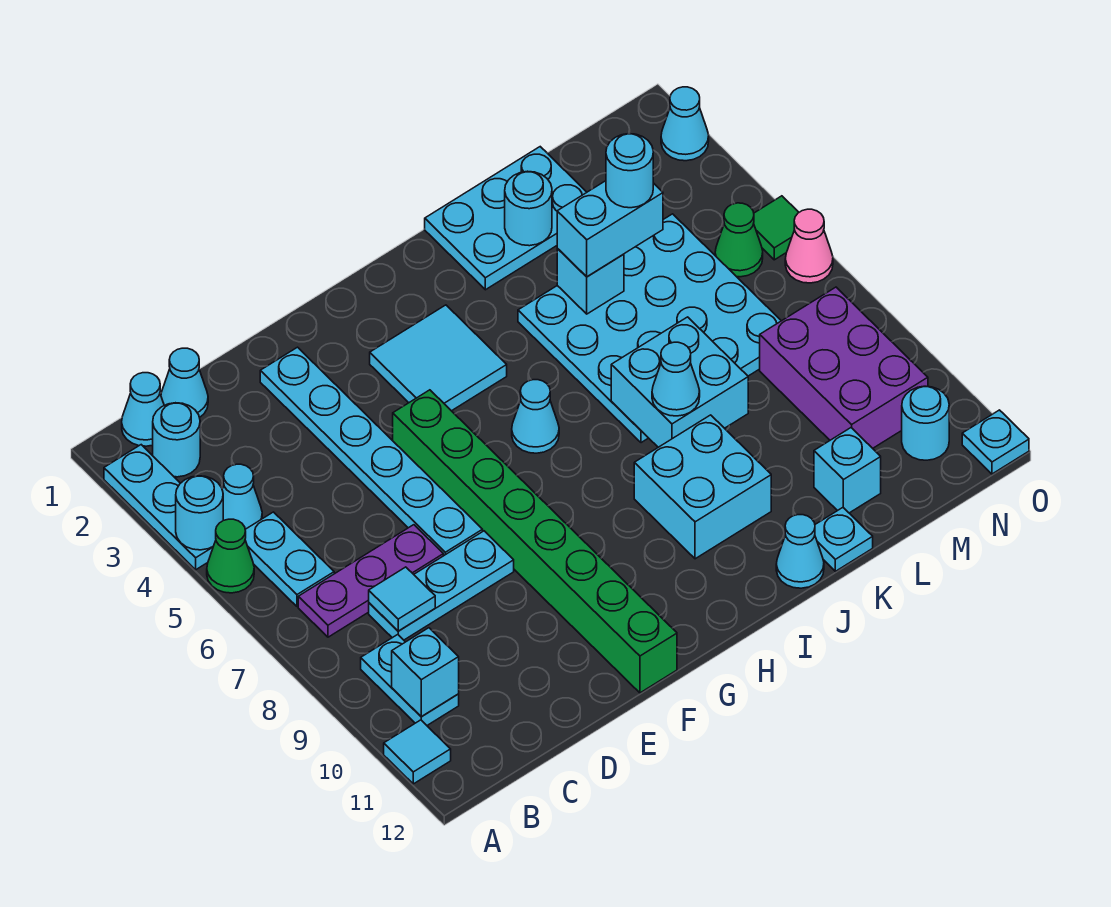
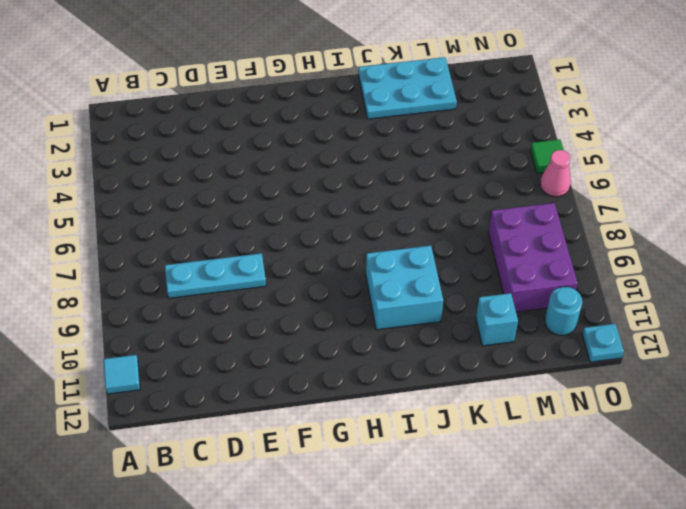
none -> cyan plate A2:A4 level 1
none -> green cone A5 level 1
none -> cyan cone B1 level 1
none -> cyan round brick B2 level 1

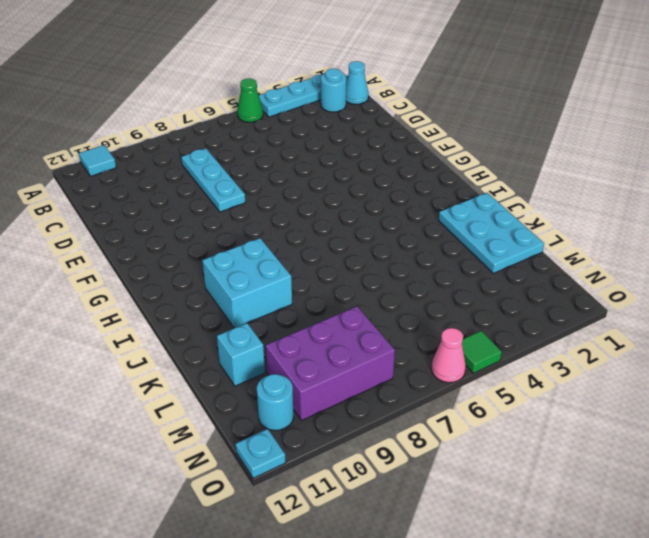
none -> cyan cone B4 level 1
none -> cyan plate B5:B6 level 1
none -> purple plate B7:D7 level 1
none -> cyan plate B9:B10 level 1

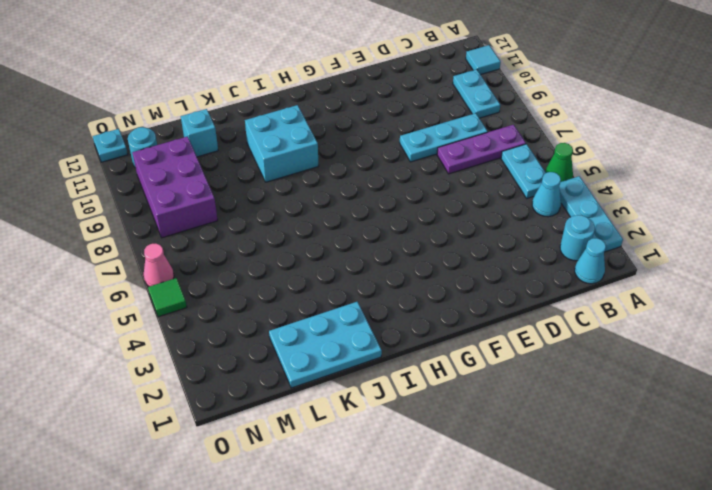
none -> cyan cone C1 level 1
none -> cyan plate E2:E7 level 1
none -> green brick F5:F12 level 1
none -> cyan tile G3:H4 level 1

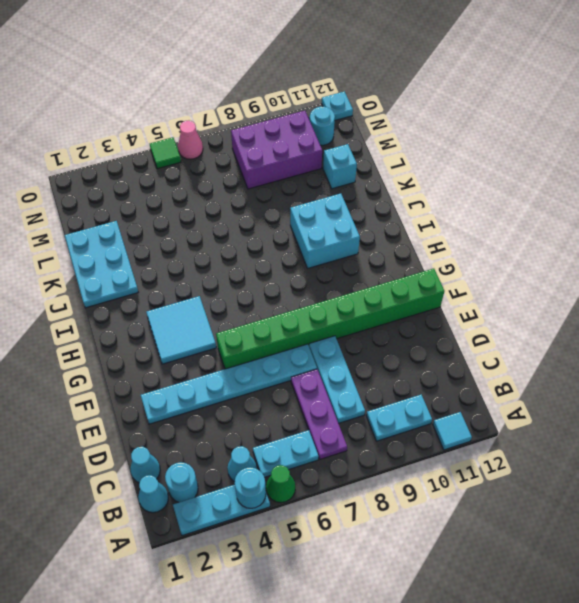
none -> cyan cone H6 level 1
none -> cyan plate J4:M7 level 1
none -> cyan cone J12 level 1
none -> cyan plate K12 level 1

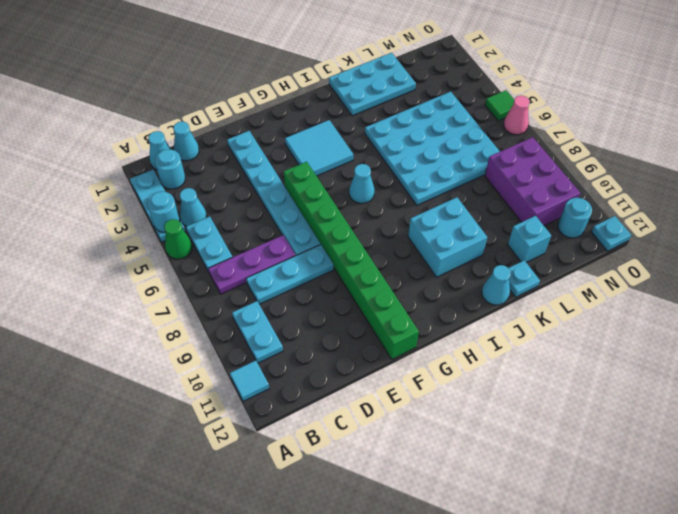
none -> green cone N5 level 1
none -> cyan cone O2 level 1
none -> cyan brick B10 level 2
none -> cyan tile C8 level 2

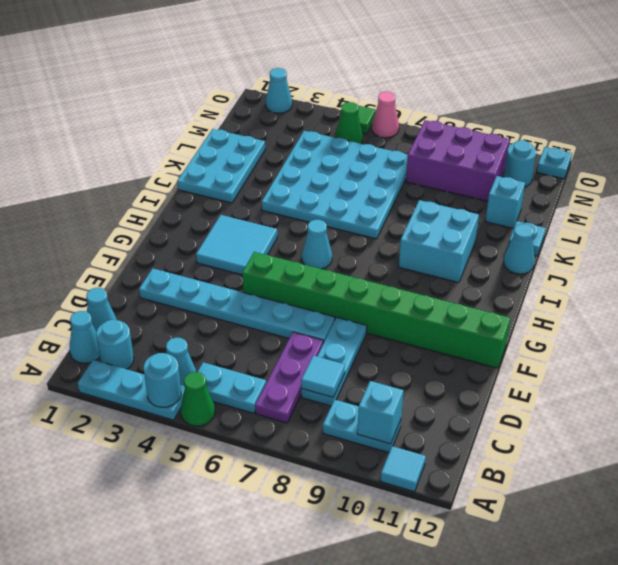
none -> cyan brick J7:K8 level 2
none -> cyan round brick K2 level 2
none -> cyan brick K4 level 2
none -> cyan cone J8 level 3

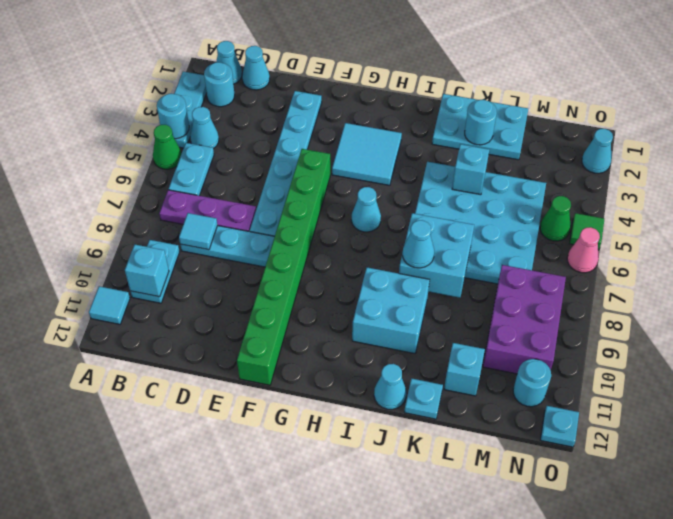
none -> cyan brick K4:L4 level 3
none -> cyan round brick L4 level 4

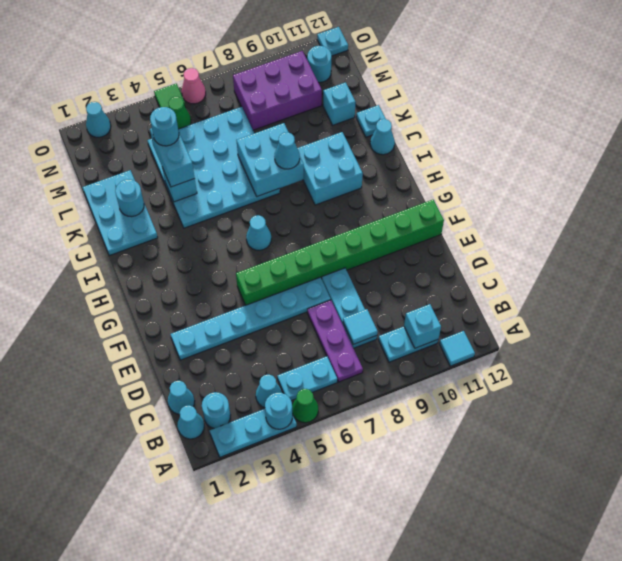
none -> cyan tile G3:H4 level 1

